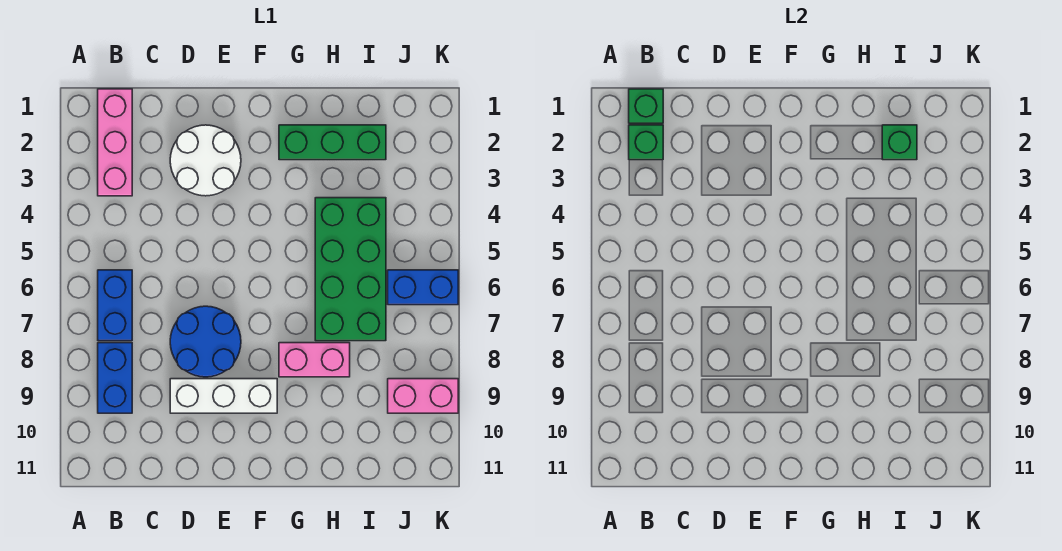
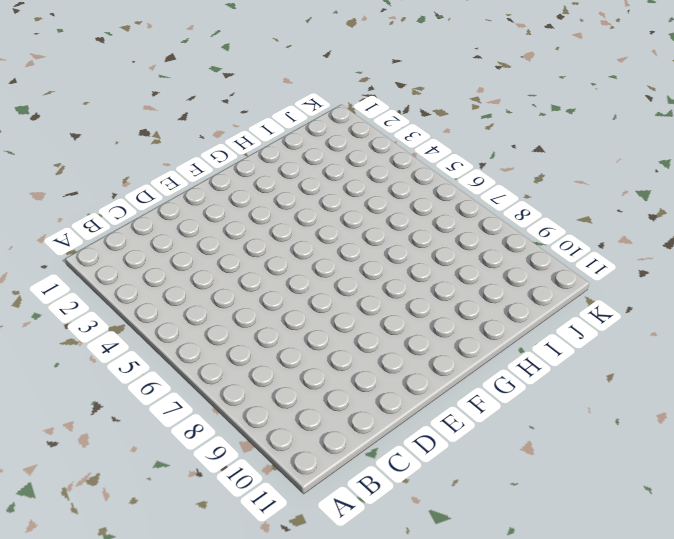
none -> pink brick B1:B3 level 1
none -> blue brick B6:B7 level 1
none -> blue brick B8:B9 level 1

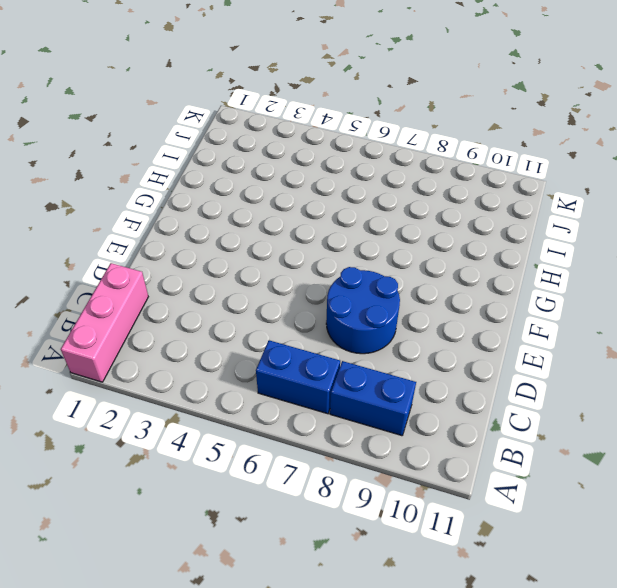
pink brick A1:C1 level 1 -> pink brick B1:B3 level 1
none -> white round brick D2:E3 level 1
none -> white brick D9:F9 level 1
none -> green brick G2:I2 level 1

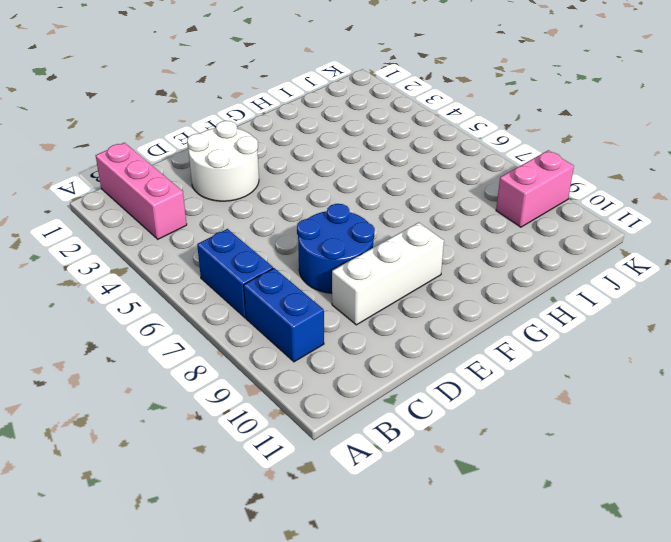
none -> green brick G2:I2 level 1
none -> pink brick G8:H8 level 1
none -> green brick H4:I7 level 1

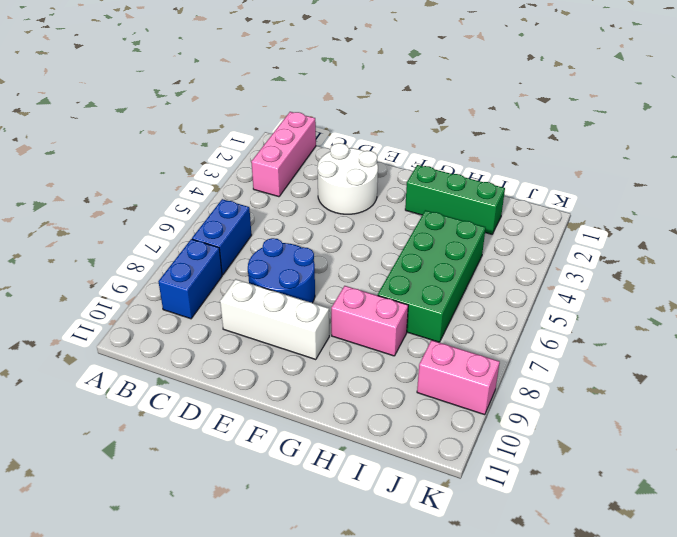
none -> blue brick J6:K6 level 1
none -> green brick B1 level 2
none -> green brick B2 level 2

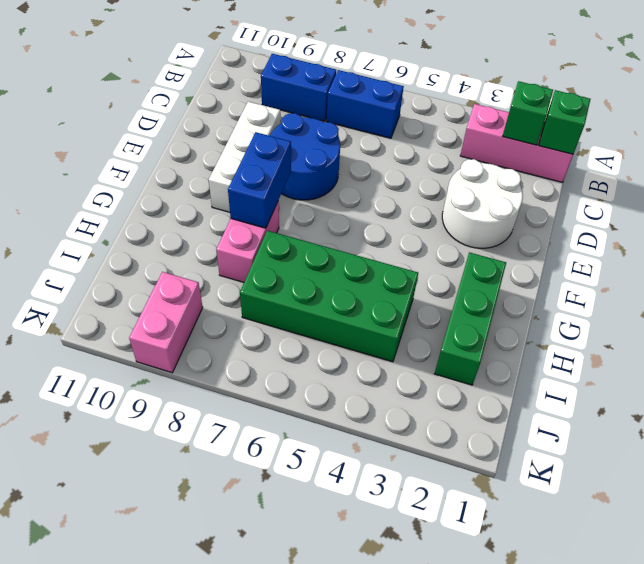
blue brick F8:G8 level 2 -> blue brick J6:K6 level 1
none -> green brick I2 level 2

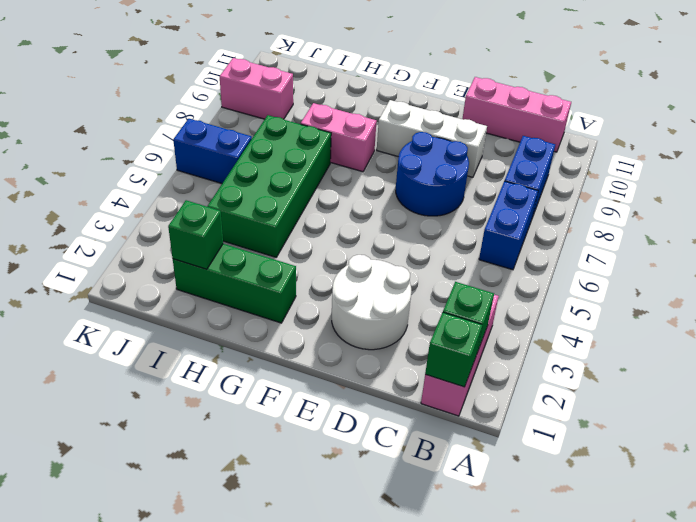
pink brick B11:D11 level 1 -> none

